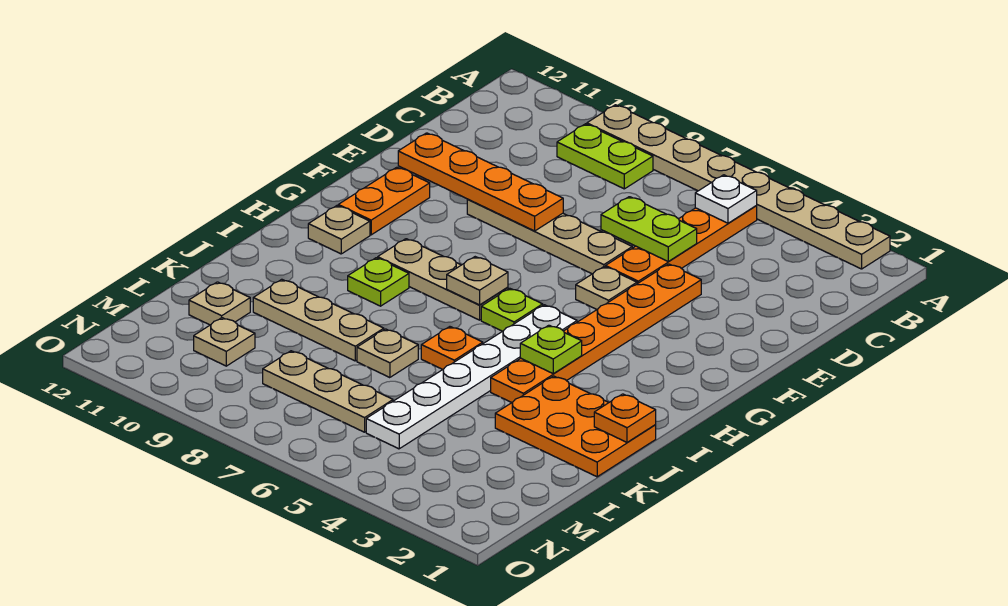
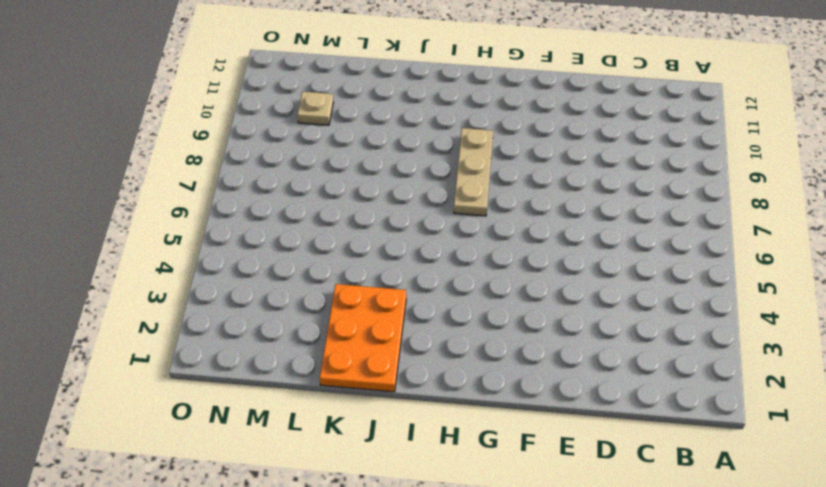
none -> tan plate A2:A9 level 1
none -> orange plate B5:E5 level 1
none -> lime plate B8:B9 level 1

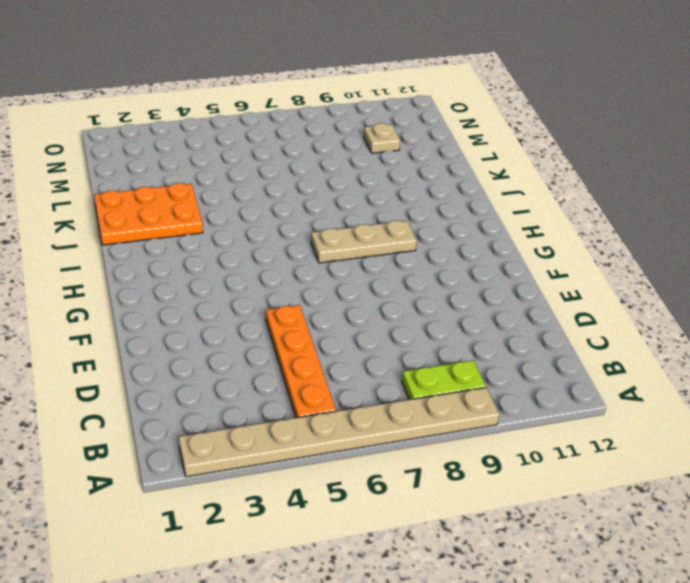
none -> orange plate E4:J4 level 1
none -> tan plate E6:E9 level 1
none -> tan plate F5 level 1

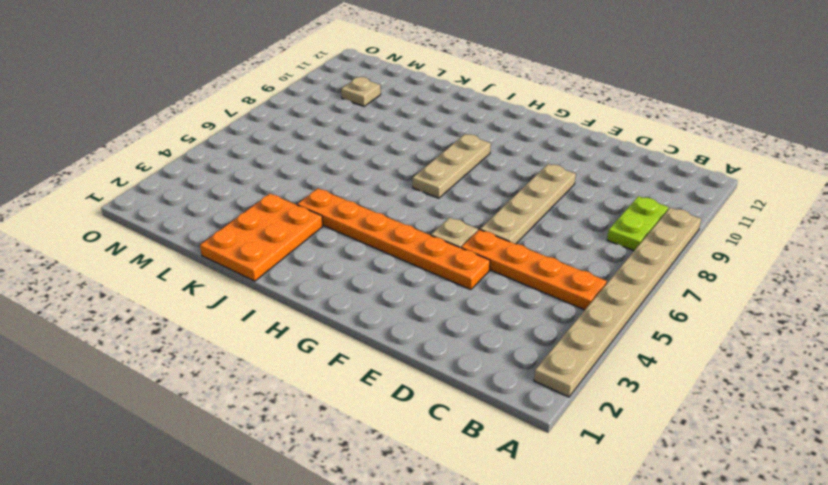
none -> orange plate F11:G11 level 1
none -> white plate H5:M5 level 1
none -> lime plate H6 level 1

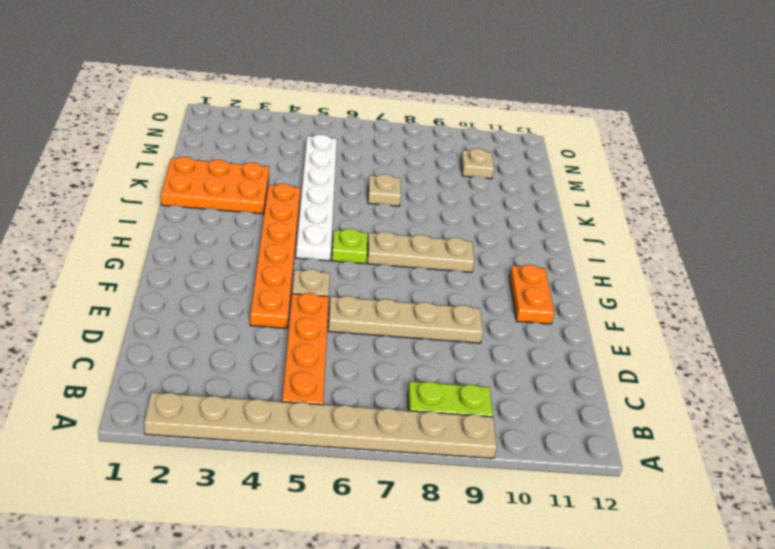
none -> tan plate H11 level 1
none -> lime plate I9 level 1
none -> orange plate J6 level 1

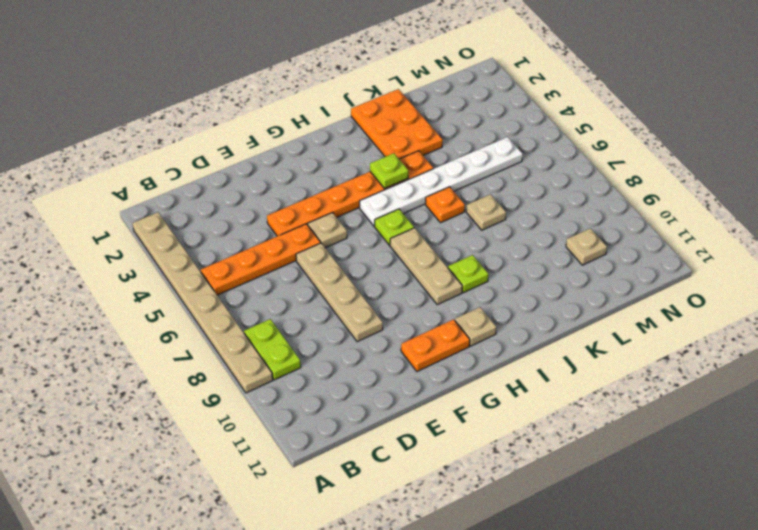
none -> tan plate K8:K10 level 1
none -> tan plate L11 level 1
none -> tan plate M6:M8 level 1

